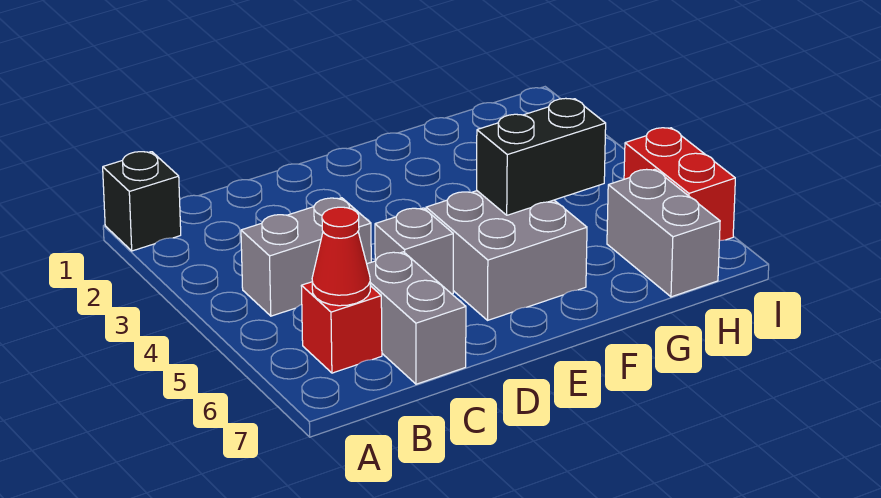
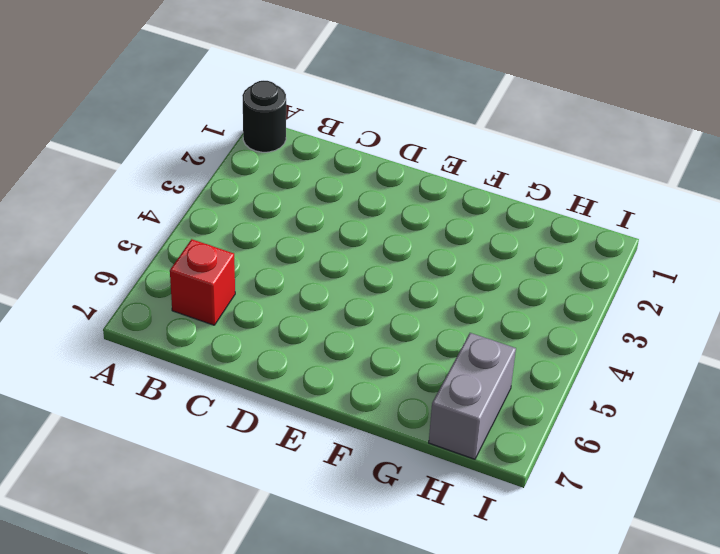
black round brick A1 level 1 -> black brick A1 level 1
none -> grey brick B4:C4 level 1
none -> grey brick C6:C7 level 1

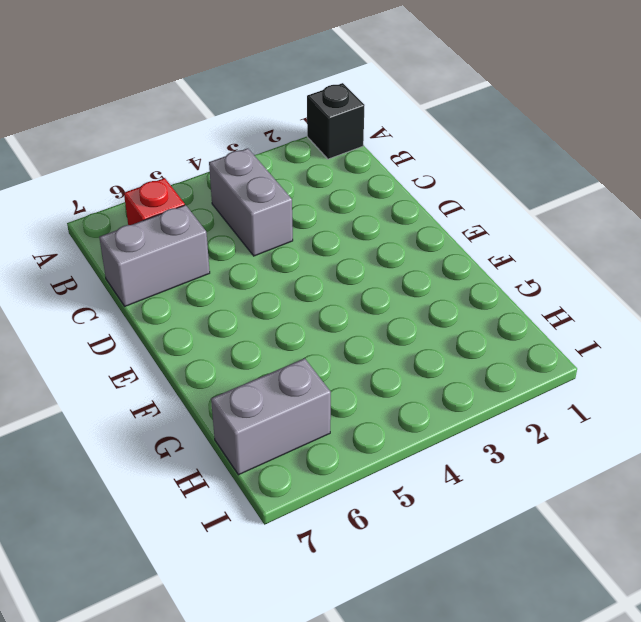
none -> grey brick D5 level 1
none -> grey brick E5:F6 level 1

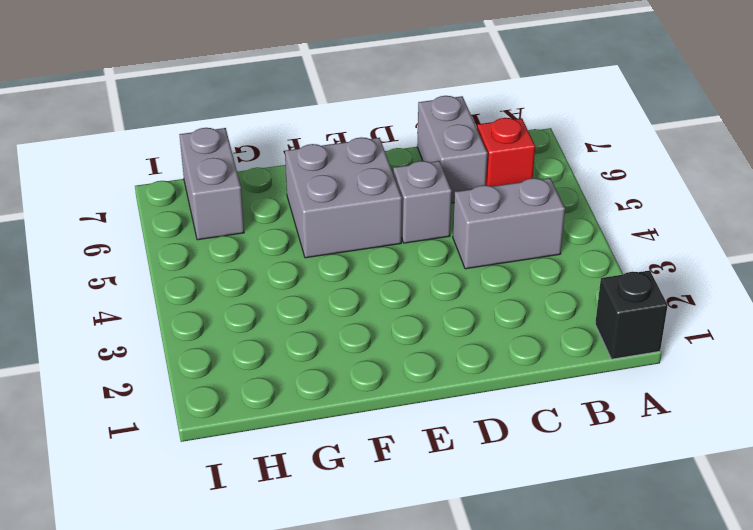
none -> red brick I5:I6 level 1
none -> red cone B6 level 2

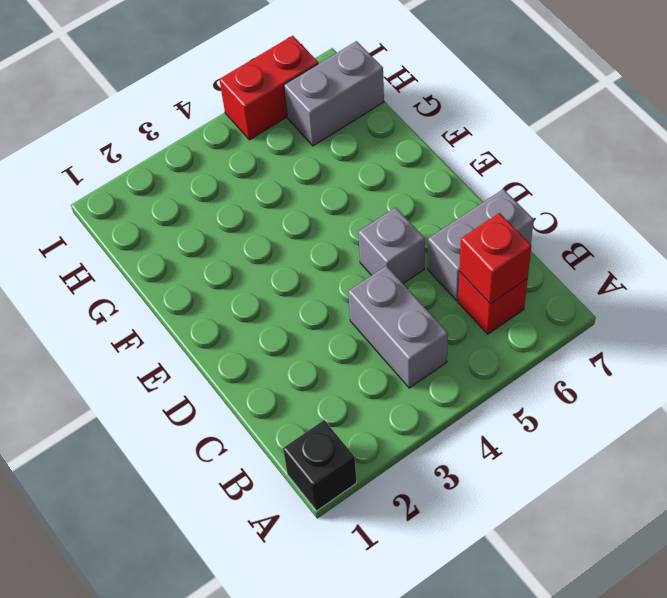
red brick B6 level 2 -> red cone B6 level 2
none -> grey brick E5:F6 level 1
none -> black brick F5:G5 level 2

